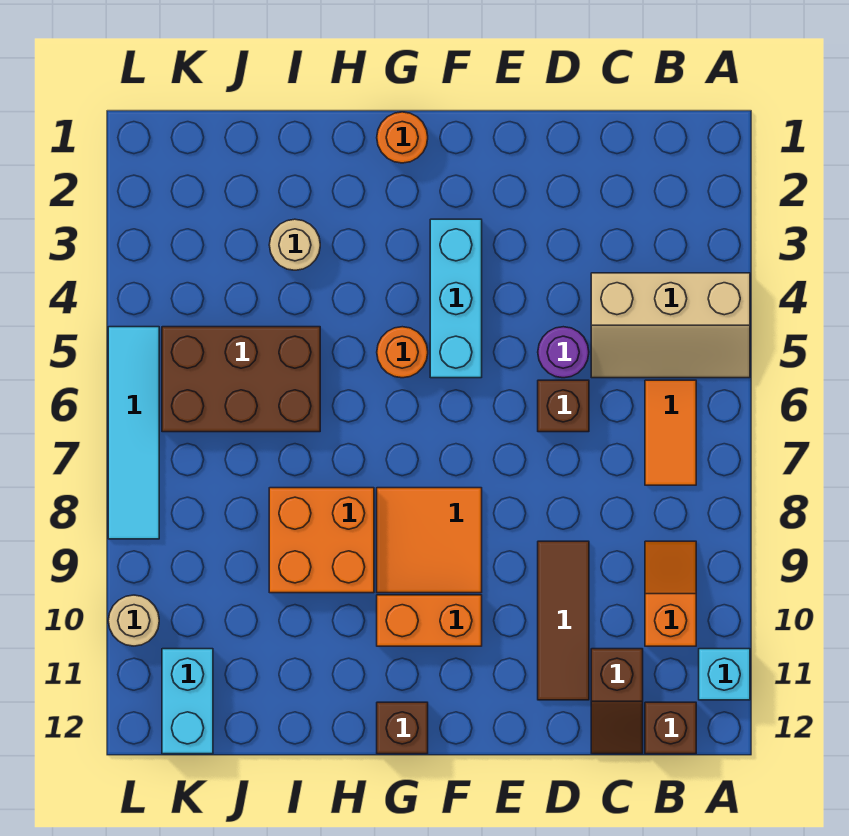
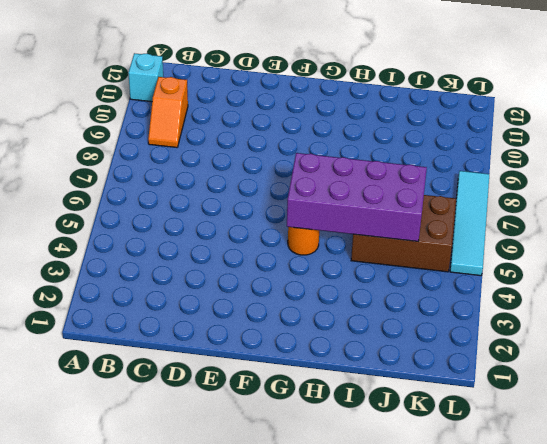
purple brick G5:J6 level 2 -> none
none -> tan slope A4:C5 level 1 top 4
none -> orange tile B6:B7 level 1
none -> brown brick B12 level 1

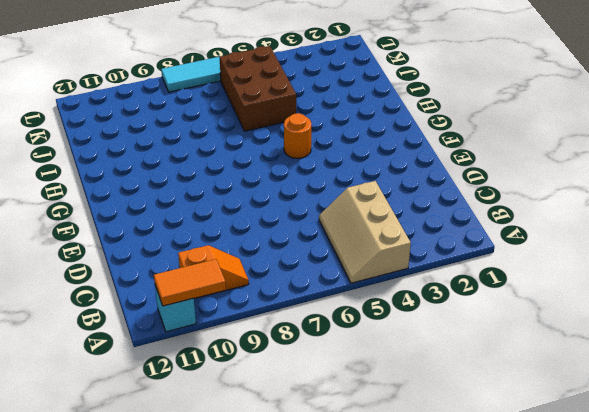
orange tile A10:A11 level 2 -> orange tile B6:B7 level 1
none -> brown brick B12 level 1
none -> brown slope C11:C12 level 1 top 11
none -> purple round brick D5 level 1

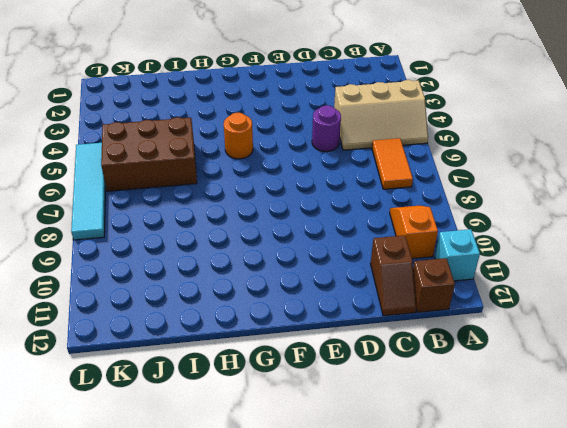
none -> brown brick D6 level 1
none -> brown tile D9:D11 level 1
none -> cyan brick F3:F5 level 1

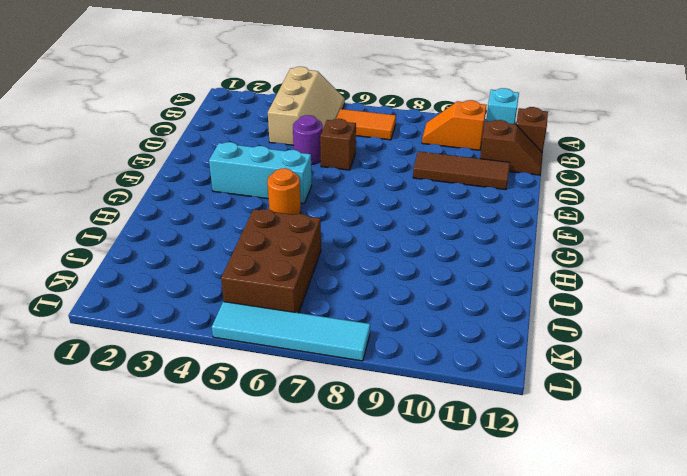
none -> orange tile F8:G9 level 1
none -> orange brick F10:G10 level 1
none -> orange round brick G1 level 1

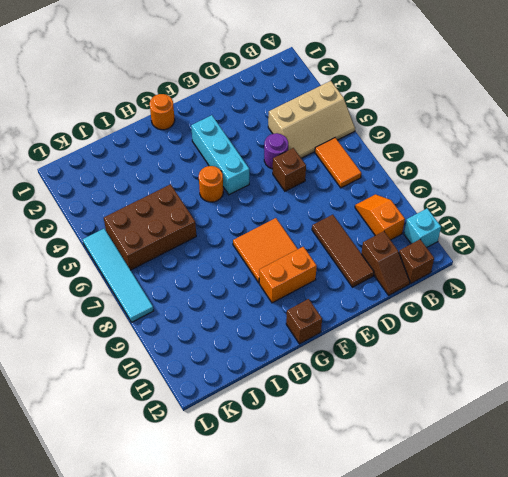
none -> orange brick H8:I9 level 1
none -> tan round brick I3 level 1
none -> cyan brick K11:K12 level 1

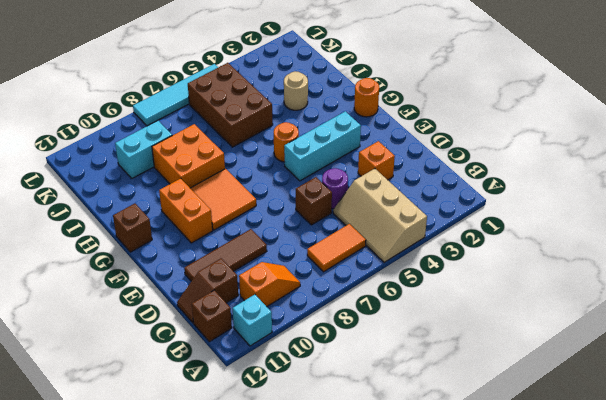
orange brick D3 level 1 -> none
cyan brick J9:J10 level 1 -> cyan brick K11:K12 level 1
none -> tan round brick L10 level 1

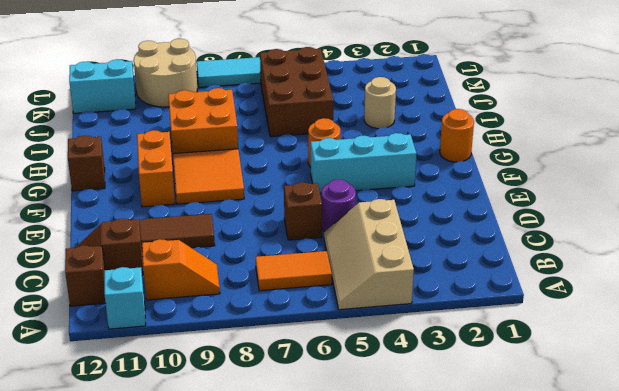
tan round brick K9:L10 level 1 -> tan round brick L10 level 1

